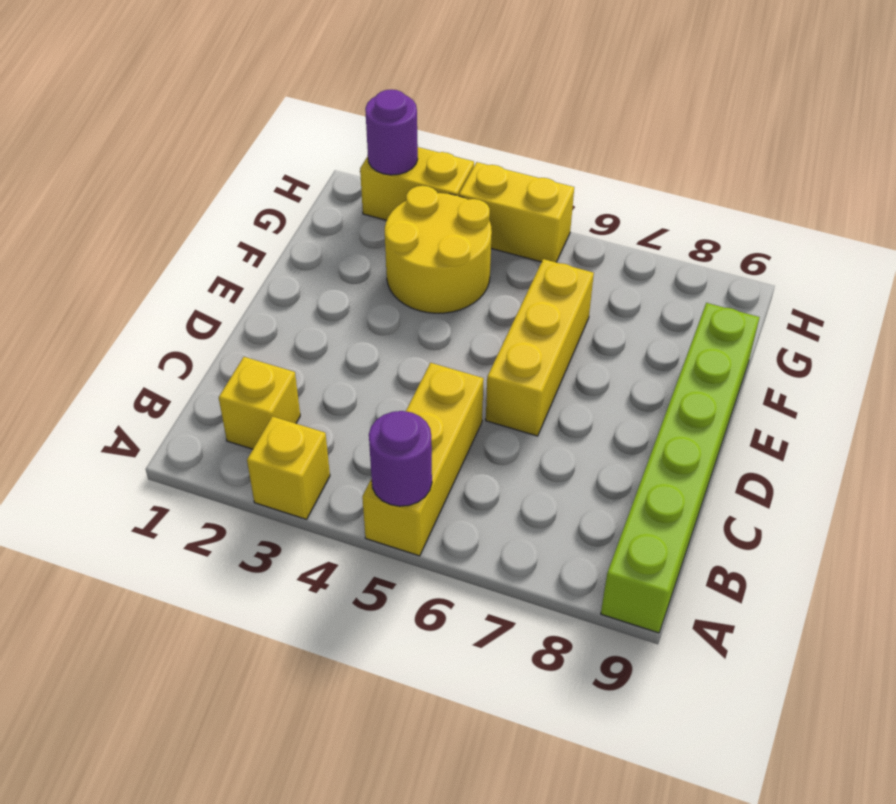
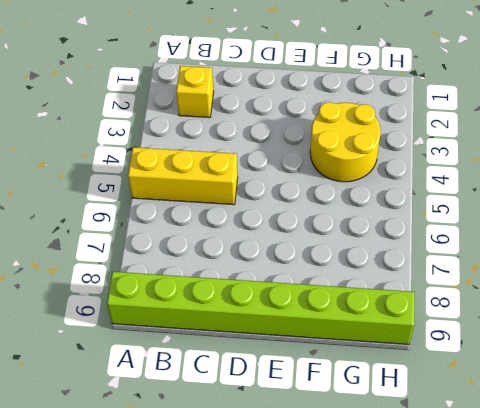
lime brick A9:H9 level 1 -> lime brick A9:F9 level 1
none -> yellow brick A3 level 1
none -> yellow brick D6:F6 level 1

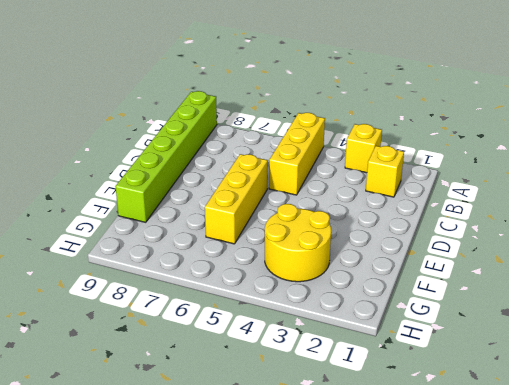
none -> yellow brick H2:H3 level 1
none -> yellow brick H4:H5 level 1

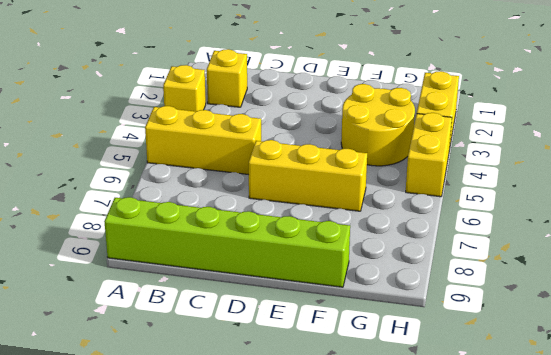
none -> purple round brick A5 level 2
none -> purple round brick H2 level 2

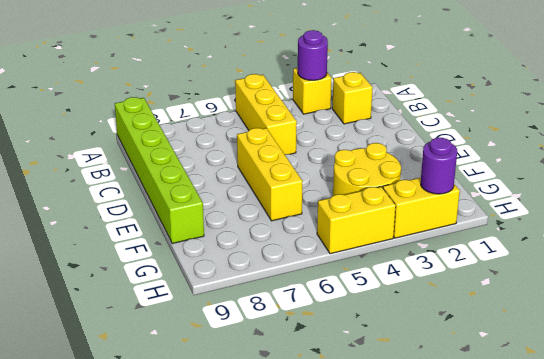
purple round brick A3 level 2 -> purple round brick A5 level 2

